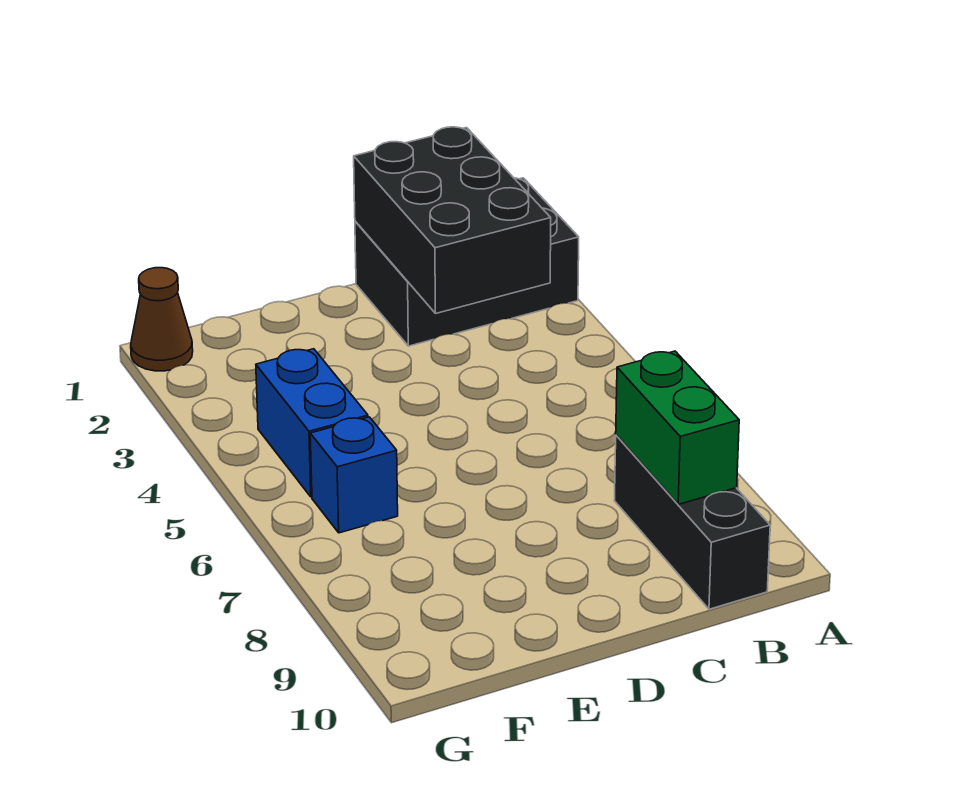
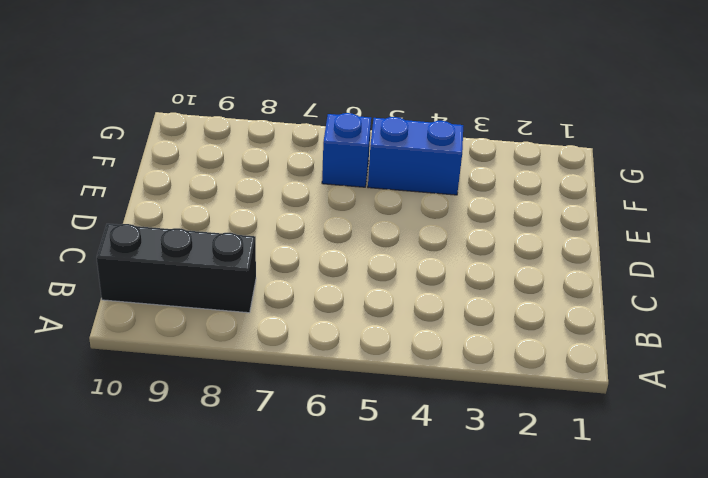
none -> black brick A1:C2 level 1
none -> brown cone G1 level 1

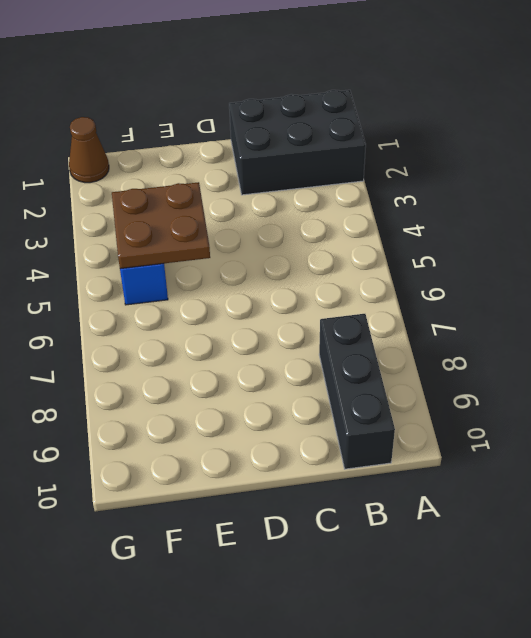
brown plate E4:F5 level 2 -> none
none -> blue brick F6 level 1
none -> black brick B1:C3 level 2

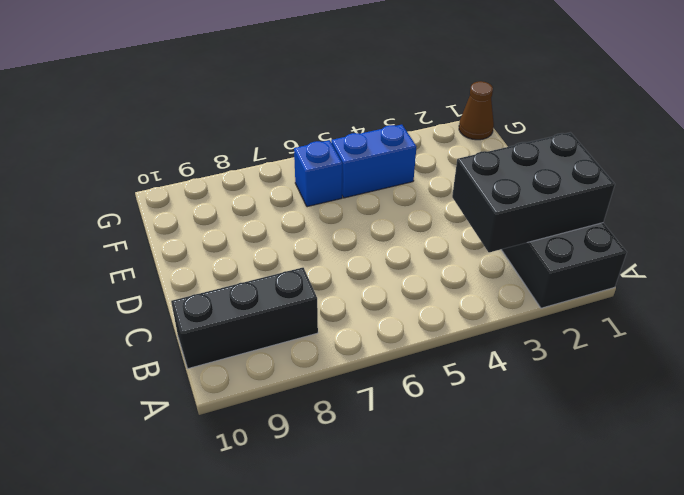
none -> green brick B8:B9 level 2

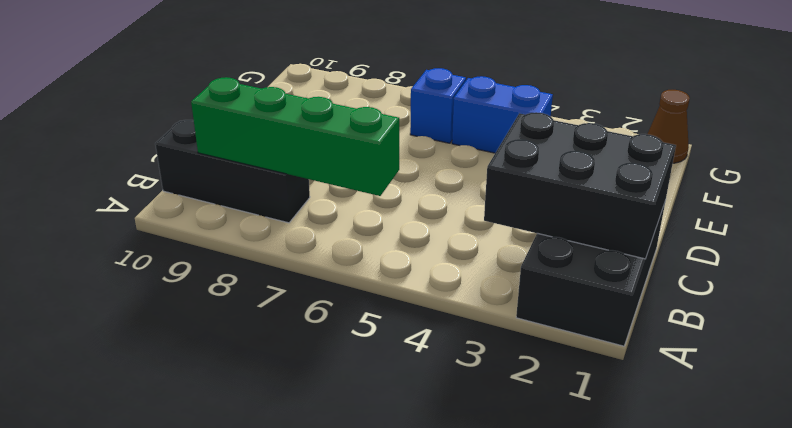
green brick B6:B9 level 2 -> green brick B8:B9 level 2

